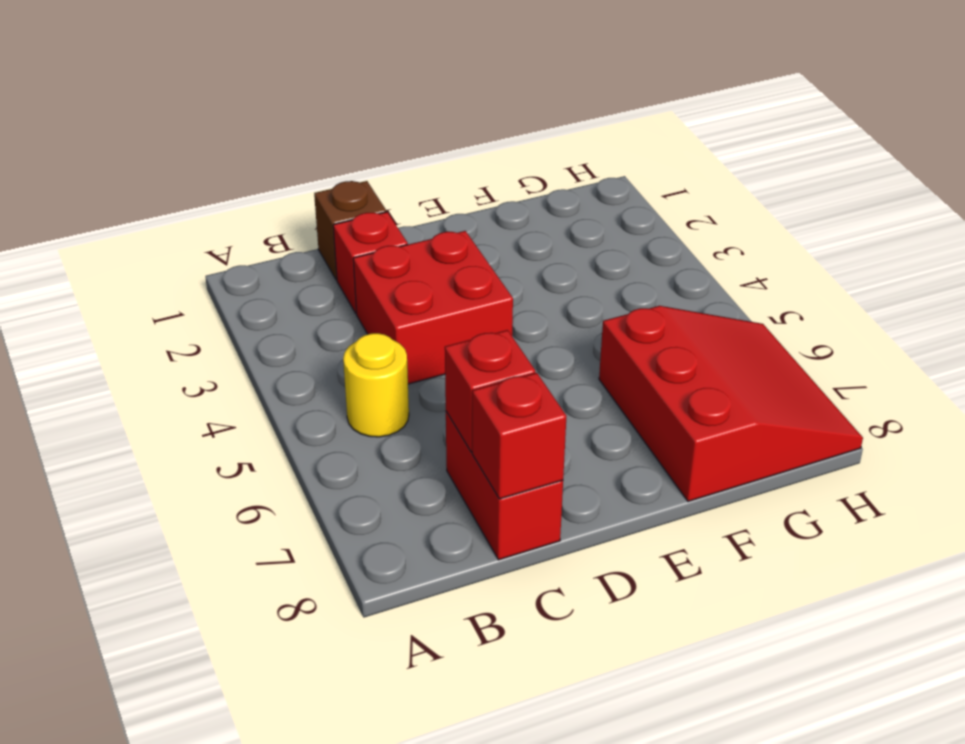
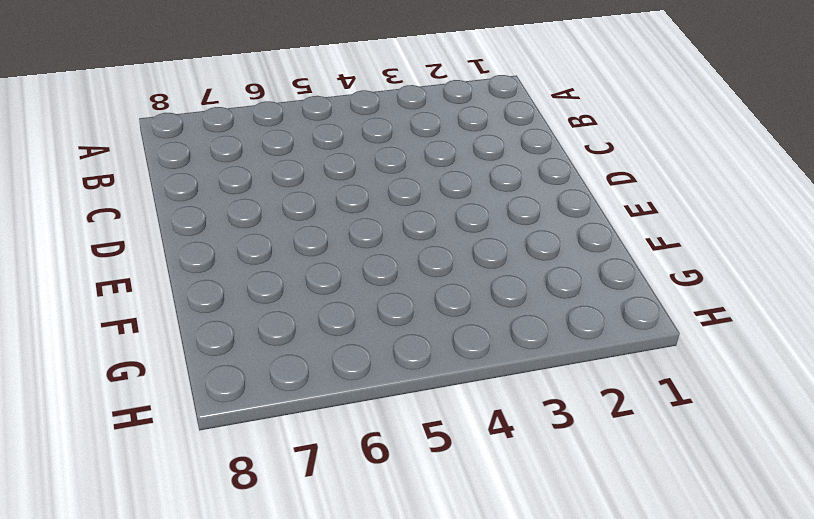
none -> yellow round brick B5 level 1
none -> brown brick C1 level 1

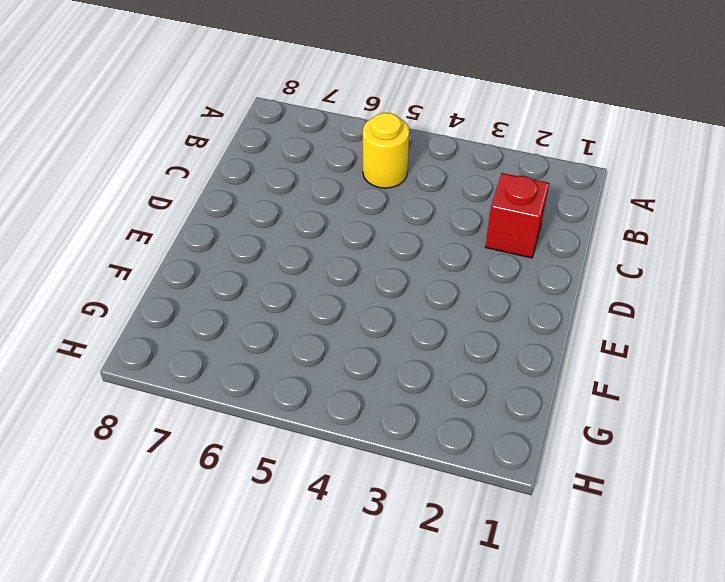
none -> brown brick C1 level 1
none -> red brick C3:D4 level 1

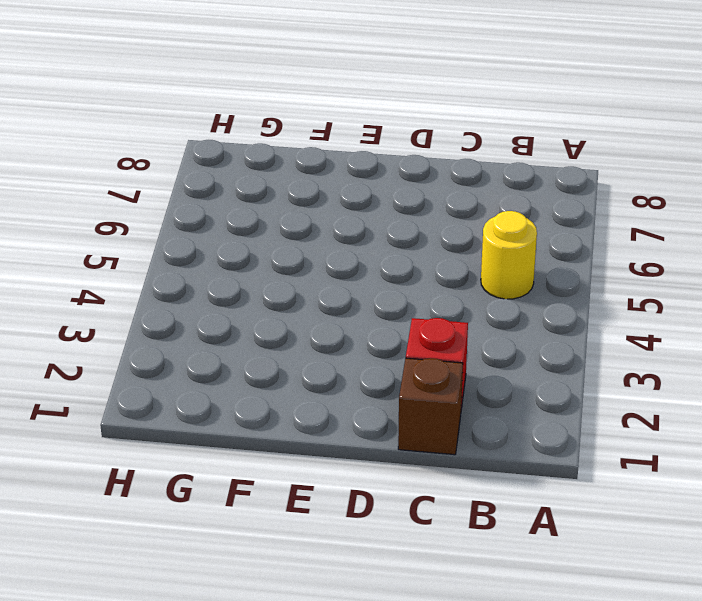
none -> red brick C3:D4 level 1
none -> red brick C7:C8 level 1

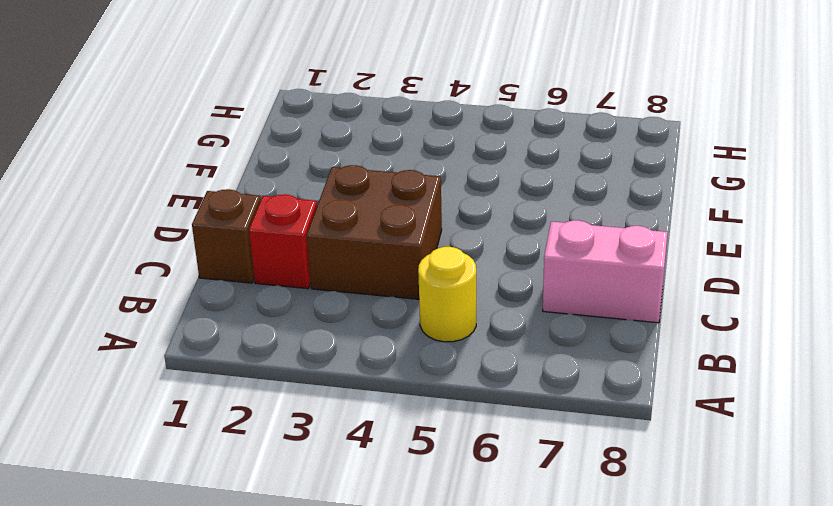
brown brick C3:D4 level 1 -> red brick C3:D4 level 1
pink brick C7:C8 level 1 -> red brick C7:C8 level 1
none -> red slope F6:H8 level 1 top F
none -> red brick C7 level 2

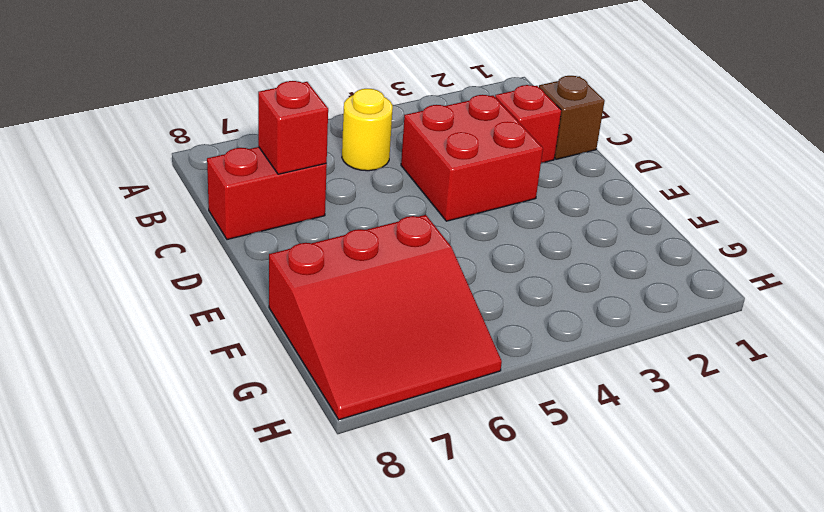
none -> red brick C8 level 2

